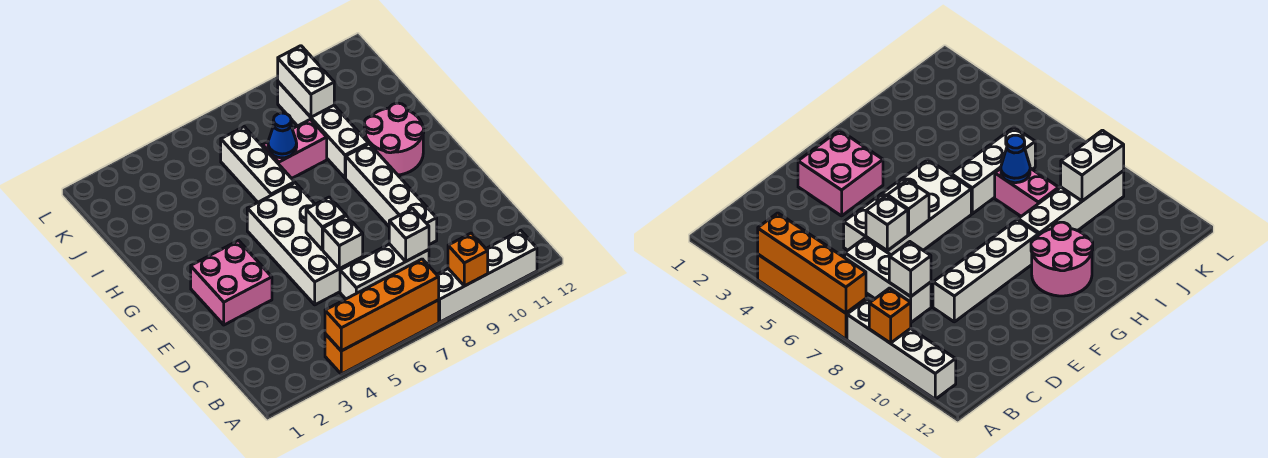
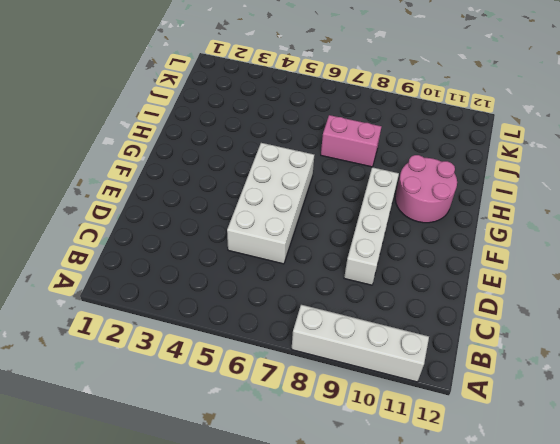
none -> orange brick A4:A7 level 1
none -> white brick C6:C8 level 1
none -> pink brick E2:F3 level 1

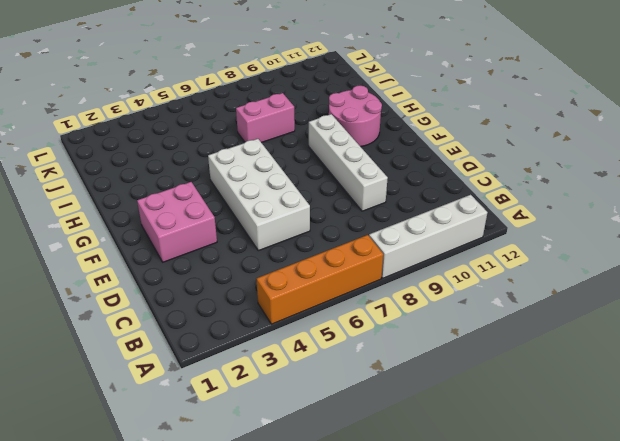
none -> white brick C6:C8 level 1
none -> white brick H6:J6 level 1
none -> white brick H9:K9 level 1

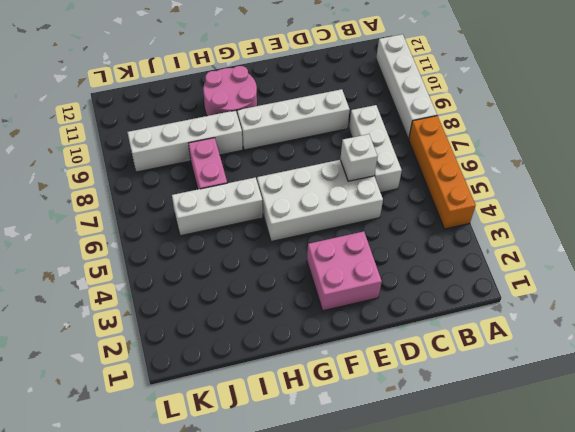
none -> orange brick A4:A7 level 2
none -> orange brick A9 level 2
none -> white brick C8 level 2

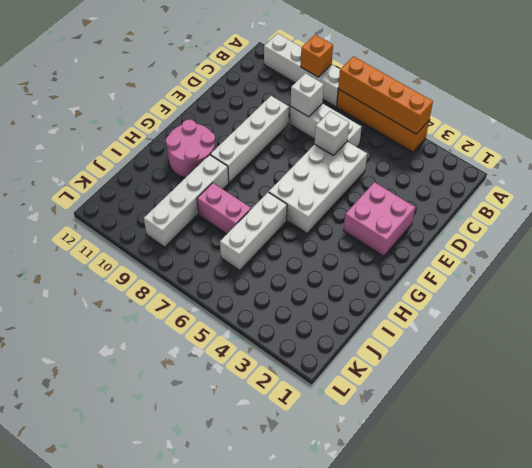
none -> white brick E6 level 2
none -> blue cone I7 level 2
none -> white brick J9:K9 level 2

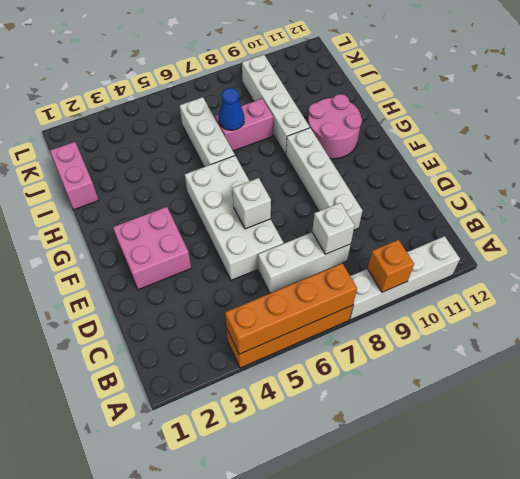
pink brick I1:J1 level 1 -> none
none -> white brick D6 level 2
none -> white brick J9:K9 level 2

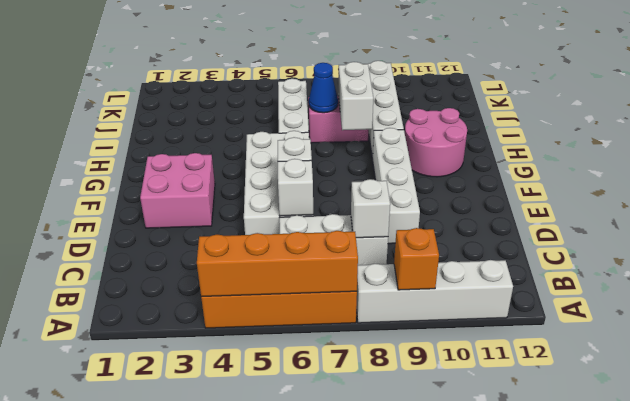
white brick H8:I8 level 2 -> white brick J9:K9 level 2

